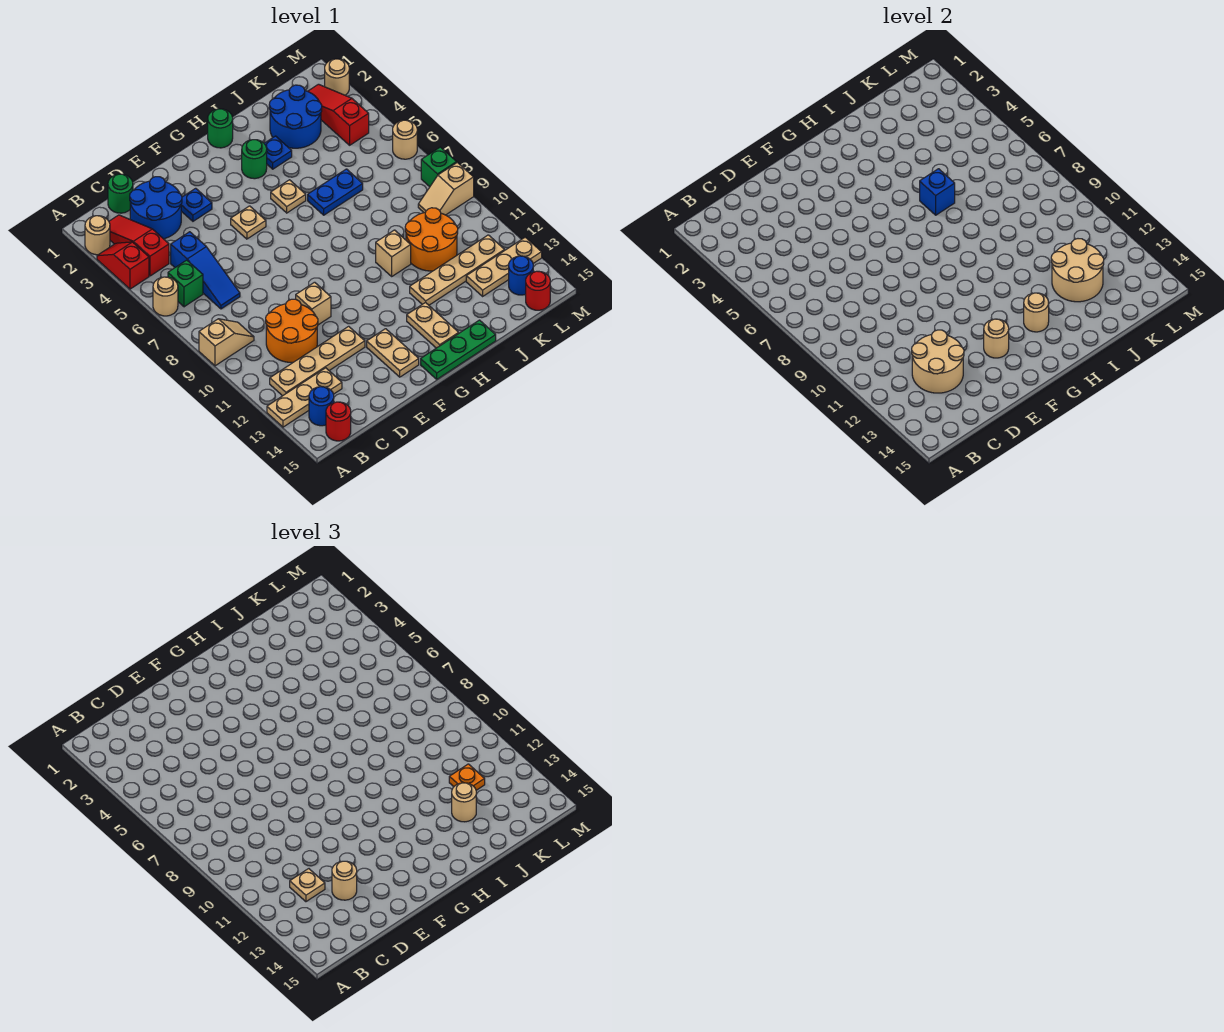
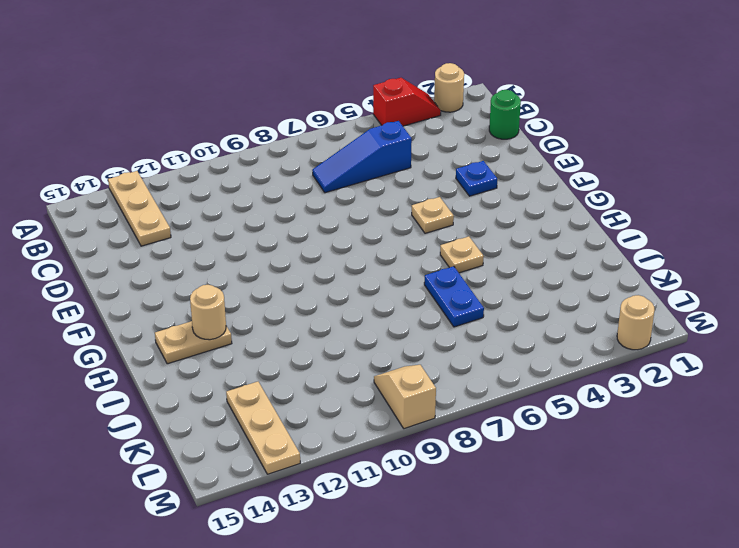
none -> tan round brick A6 level 1
none -> tan slope A9:B9 level 1 top A
none -> red slope B2:B4 level 1 top 4
none -> green brick B6 level 1

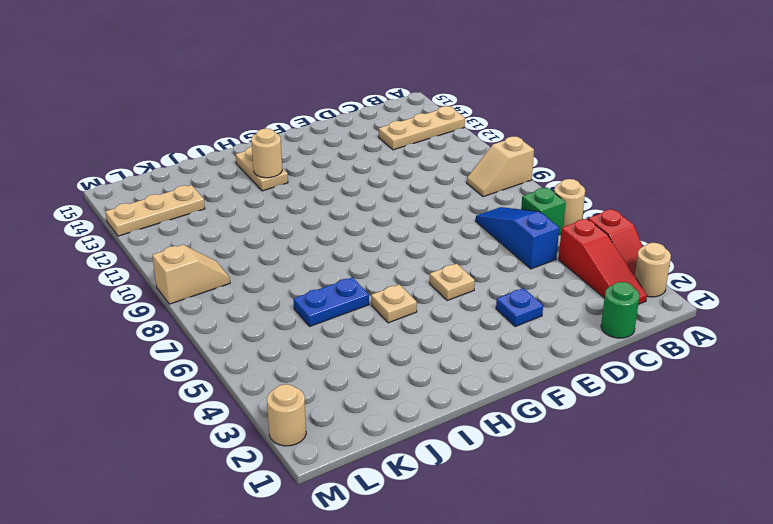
none -> tan plate B12:E12 level 1
none -> blue round brick B14 level 1
none -> red round brick B15 level 1
none -> blue round brick C2:D3 level 1

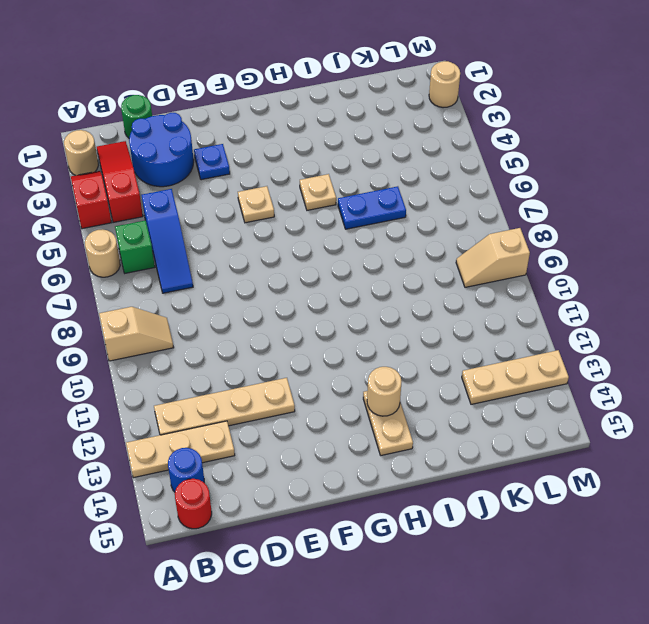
none -> orange round brick C10:D11 level 1
none -> tan brick E10 level 1
none -> tan plate F13:F14 level 1
none -> green plate G15:I15 level 1

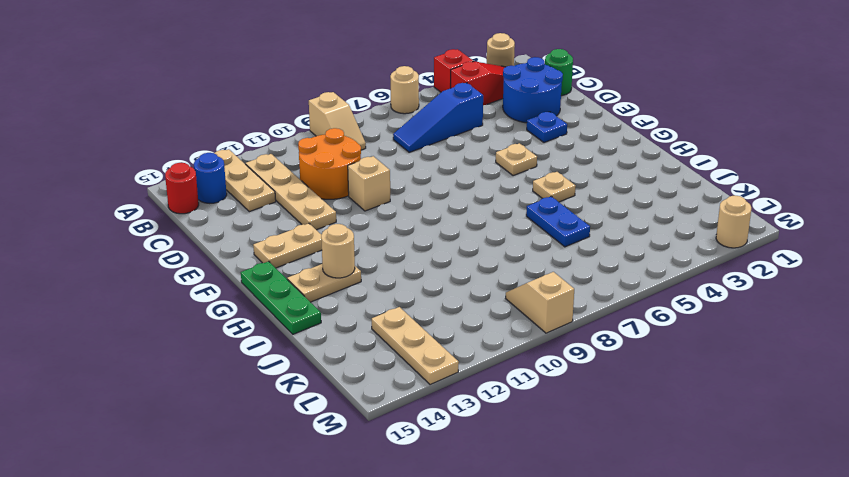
none -> green brick B6 level 1
none -> green round brick H1 level 1
none -> green round brick H3 level 1
none -> blue plate I3 level 1

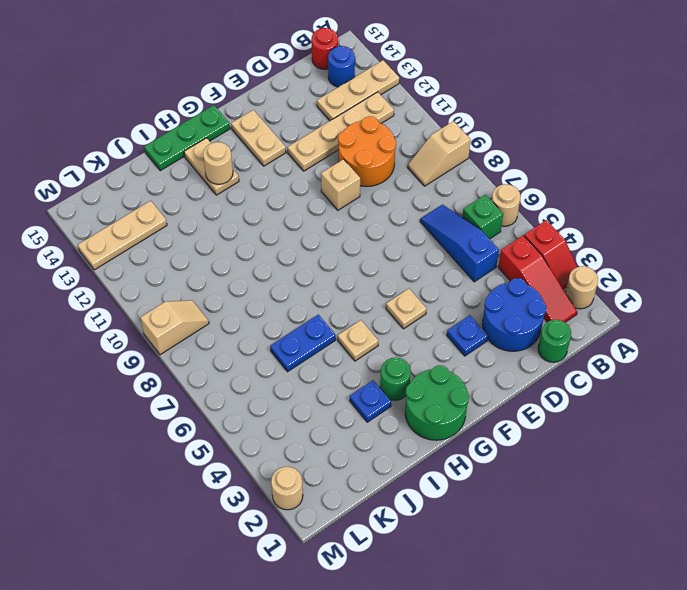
green round brick G1:H2 level 1 -> green round brick H1 level 1
none -> tan brick I10 level 1
none -> tan plate I12:L12 level 1
none -> blue round brick J2:K3 level 1
none -> orange round brick J10:K11 level 1

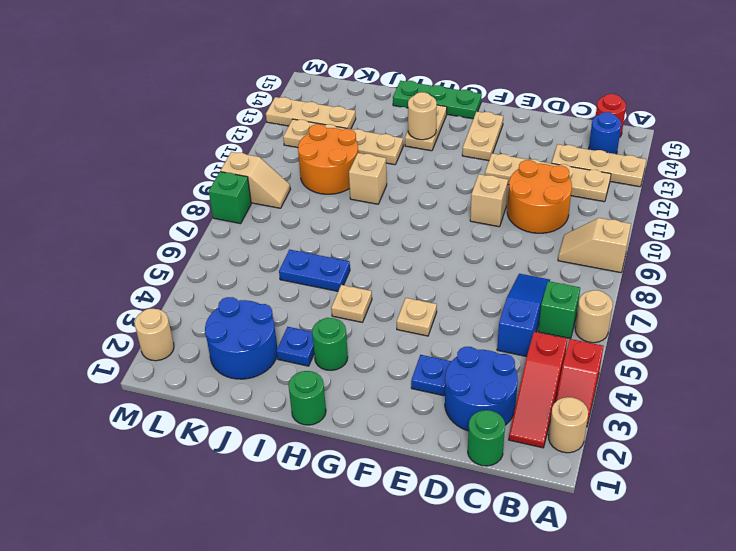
none -> red slope L2:L4 level 1 top 4
none -> blue round brick L14 level 1
none -> red round brick L15 level 1
none -> tan round brick M6 level 1

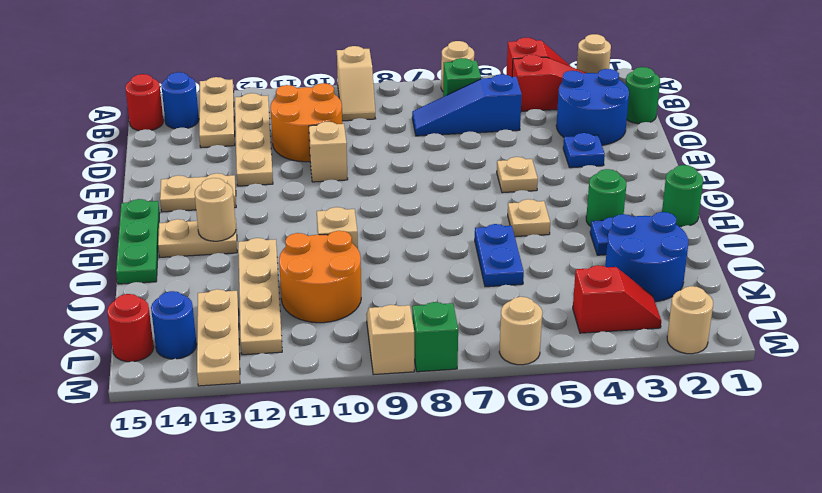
red slope L3:L4 level 1 top 4 -> red slope L2:L4 level 1 top 4
none -> tan round brick C12:D13 level 2
none -> tan round brick F13 level 2
none -> blue brick I6 level 2
none -> tan round brick J12:K13 level 2

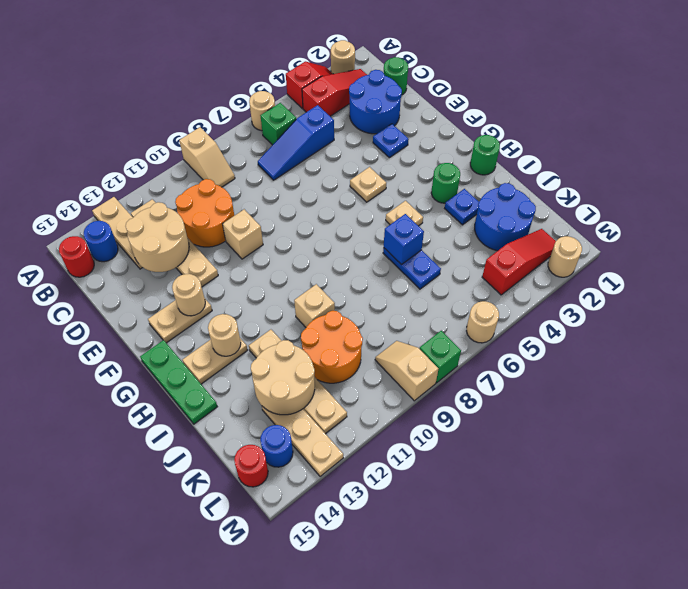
none -> tan plate C12 level 3
none -> tan round brick D13 level 3
none -> tan round brick J13 level 3
none -> orange plate K12 level 3

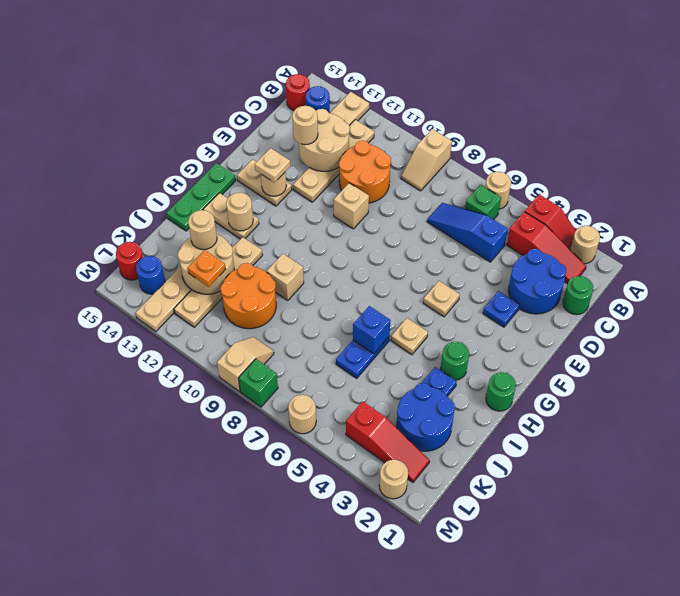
tan plate F13 level 3 -> tan plate C12 level 3

